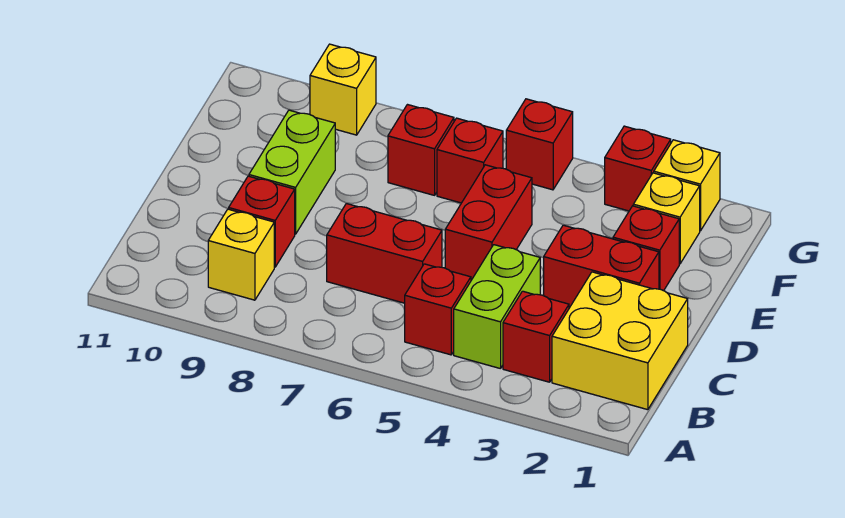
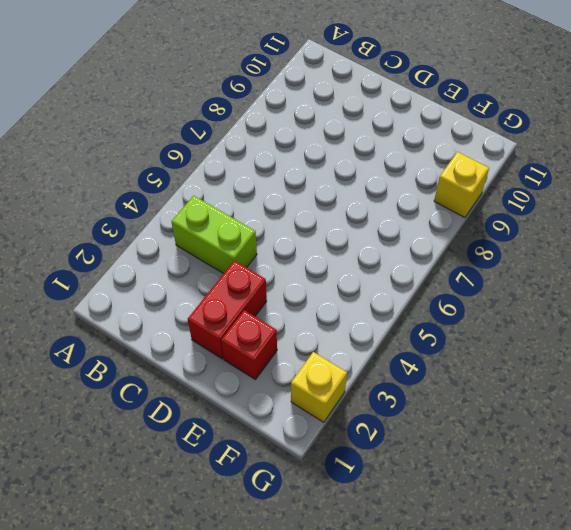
none -> yellow brick B1:C2 level 1
none -> red brick B3 level 1
none -> red brick B5 level 1

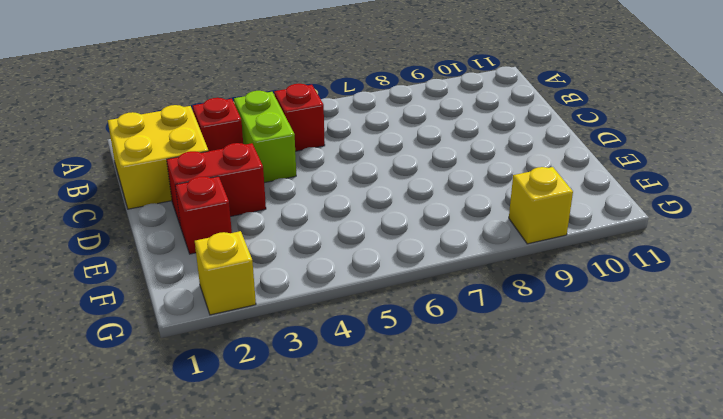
none -> yellow brick B9 level 1
none -> red brick C6:C7 level 1
none -> red brick C9 level 1

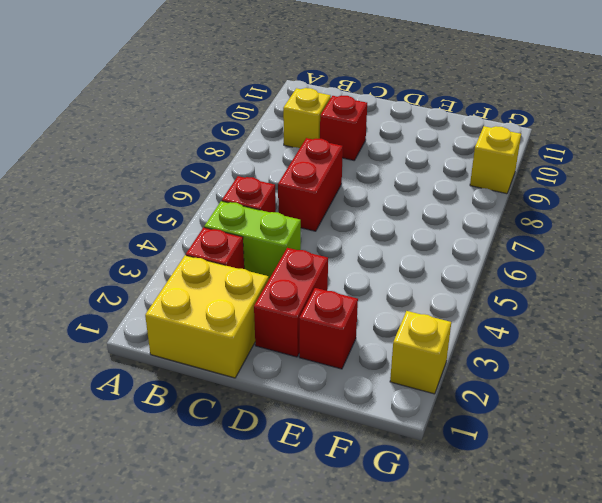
none -> red brick D5:E5 level 1
none -> lime brick D9:E9 level 1
none -> yellow brick F2 level 1

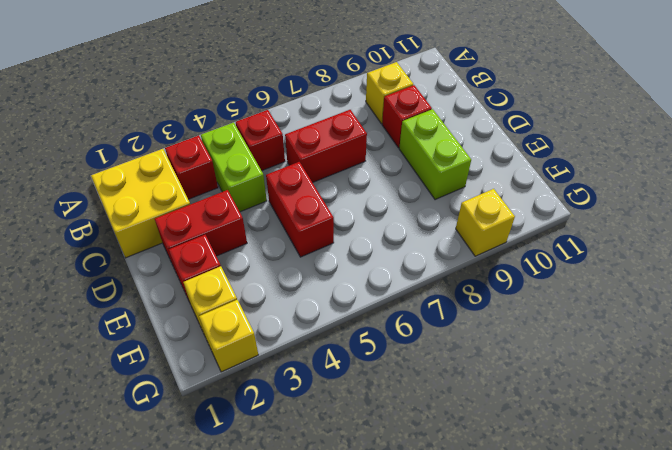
none -> red brick F6 level 1
none -> red brick F7 level 1
none -> red brick G3 level 1

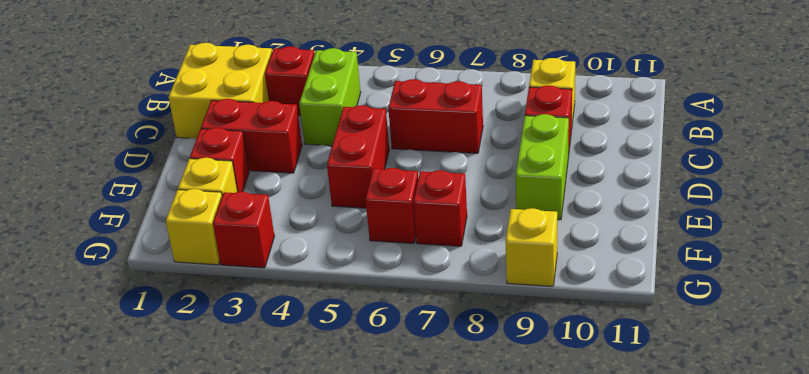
none -> red brick B5 level 1
none -> red brick G5 level 1

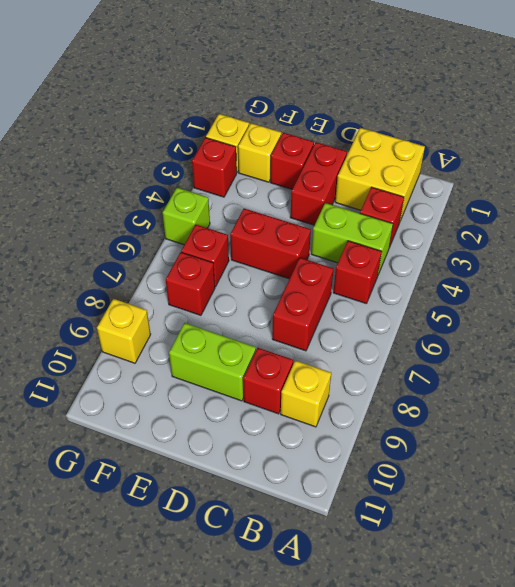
lime brick G5 level 1 -> red brick G5 level 1

